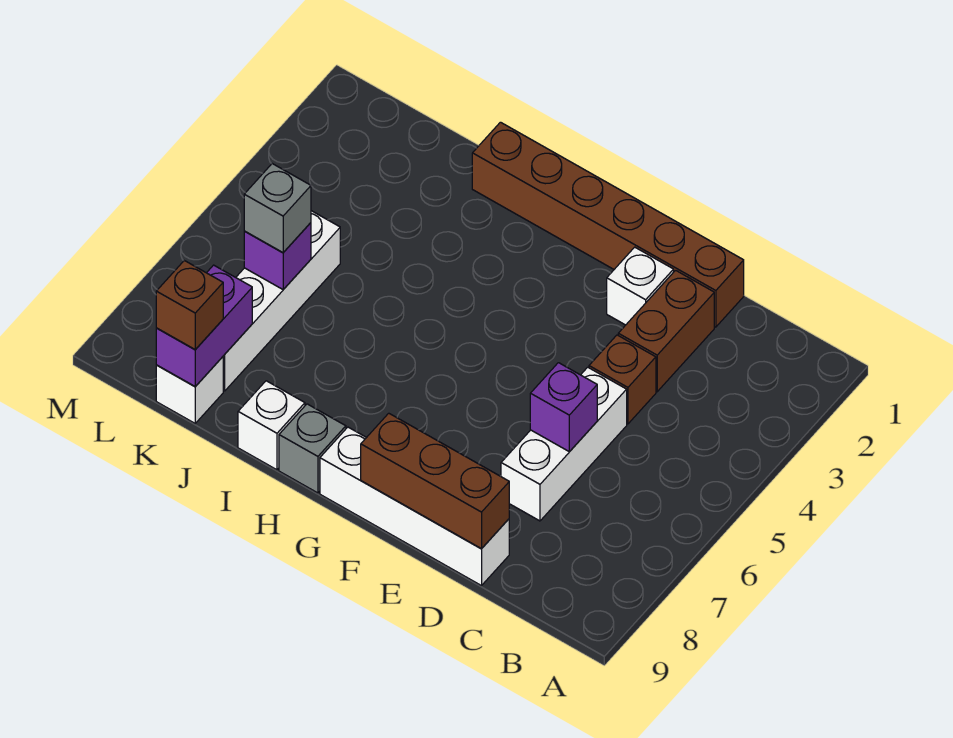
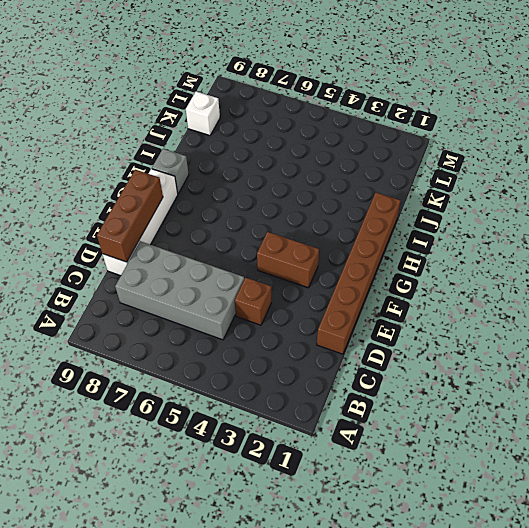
grey brick C5:D8 level 1 -> white brick D5:D7 level 1
brown brick F3:F4 level 1 -> brown brick D2:D3 level 1
none -> white brick E2 level 1
none -> white brick I9 level 1
none -> white brick K5:K8 level 1

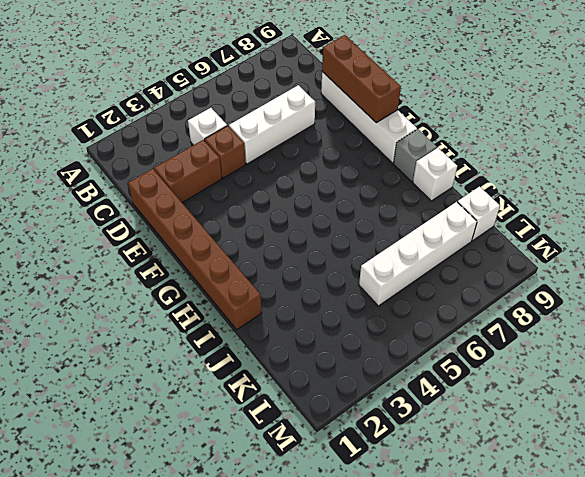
white brick C4 level 1 -> white brick E2 level 1
none -> purple brick D6 level 2
none -> purple brick K6 level 2
none -> purple brick K8:K9 level 2

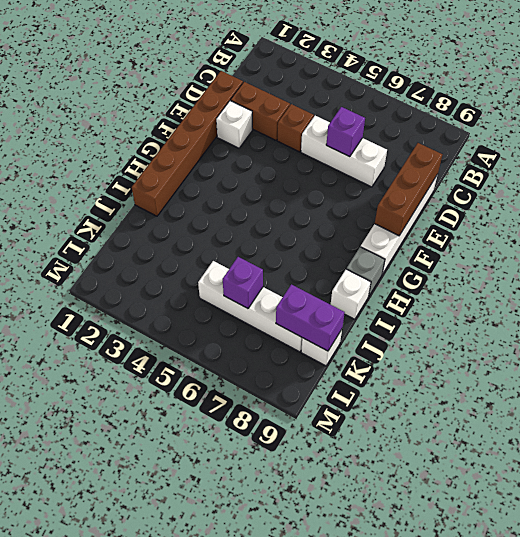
none -> grey brick K6 level 3
none -> brown brick K9 level 3

